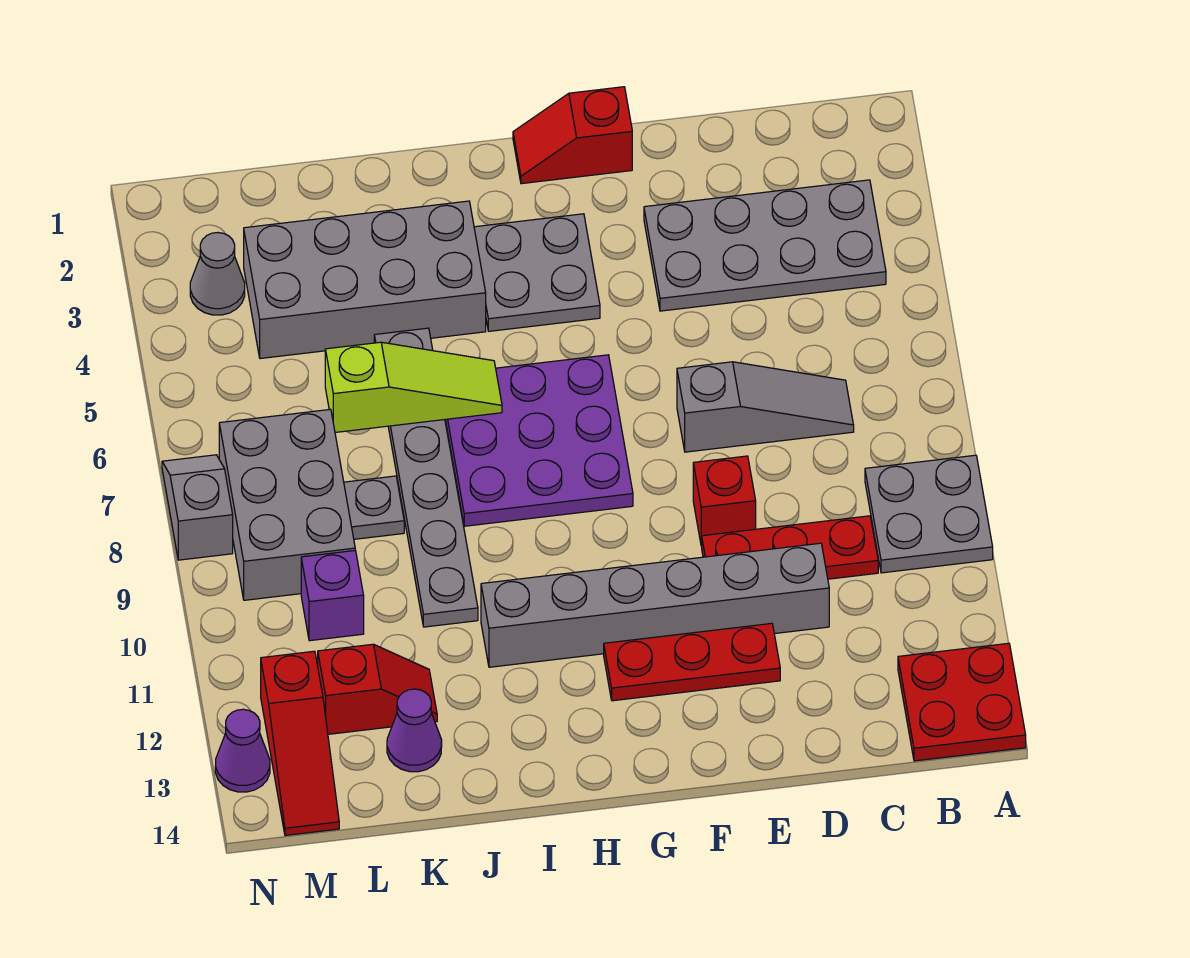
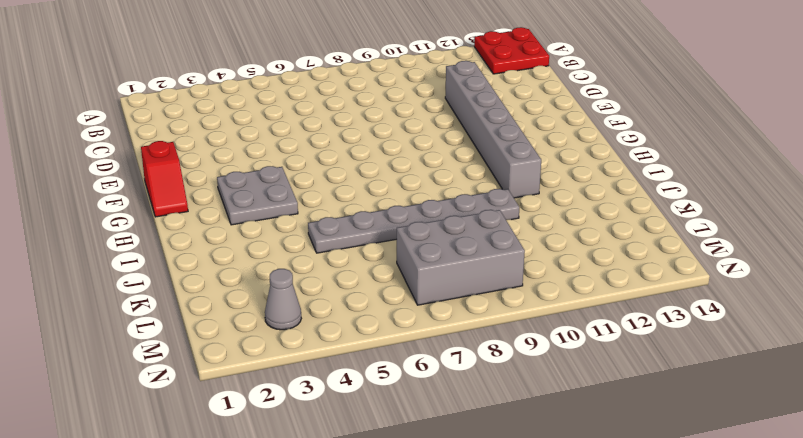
none -> grey plate A9:B10 level 1
none -> grey plate B3:E4 level 1
none -> grey slope C7:E7 level 1 top E

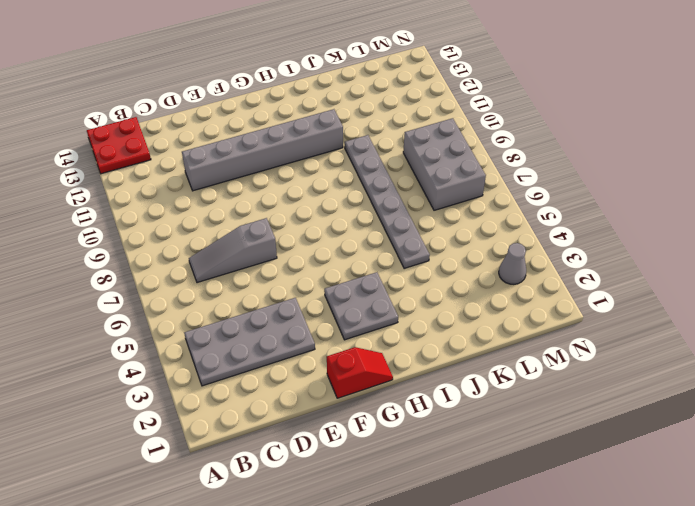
none -> grey plate A9:B10 level 1
none -> red plate C10:E10 level 1
none -> red brick E9 level 1

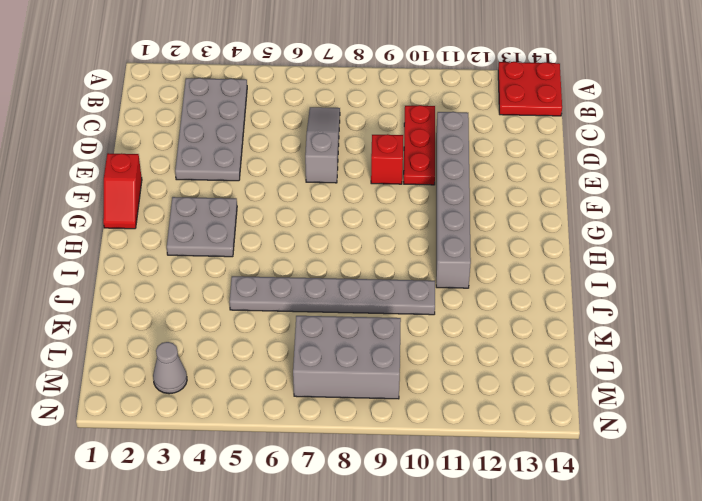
none -> grey plate A9:B10 level 1
none -> red plate E12:G12 level 1
none -> purple plate G6:I8 level 1

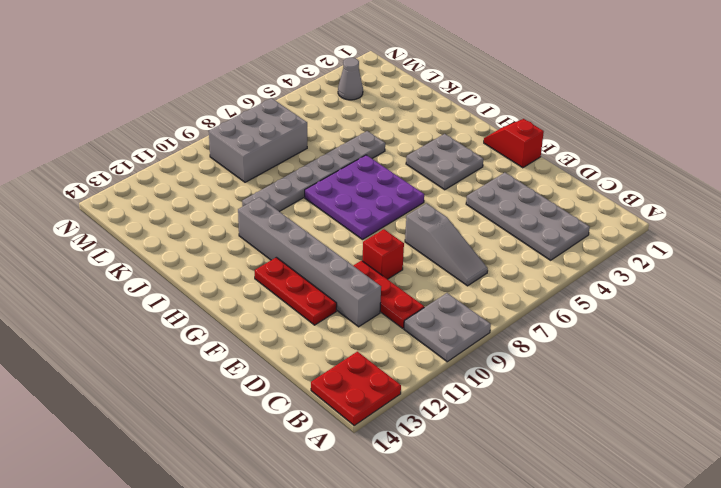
none -> grey brick I3:L4 level 1
none -> grey plate K8 level 1
none -> red slope K12:L12 level 1 top L

